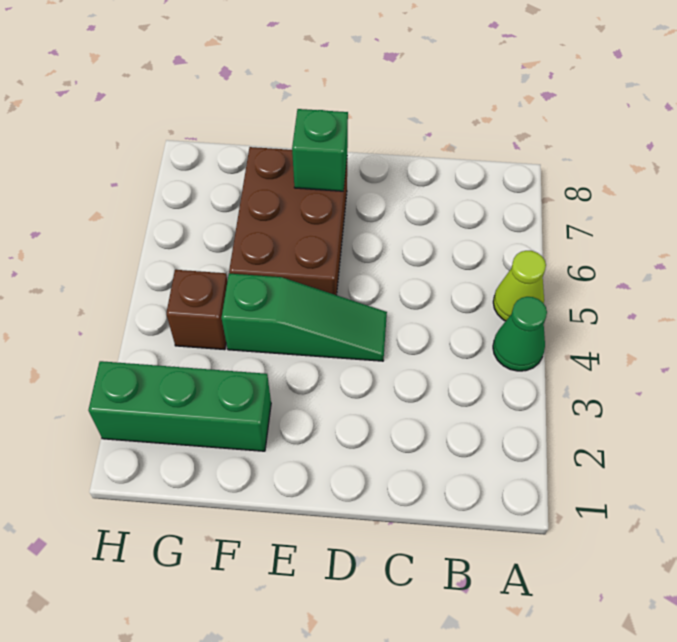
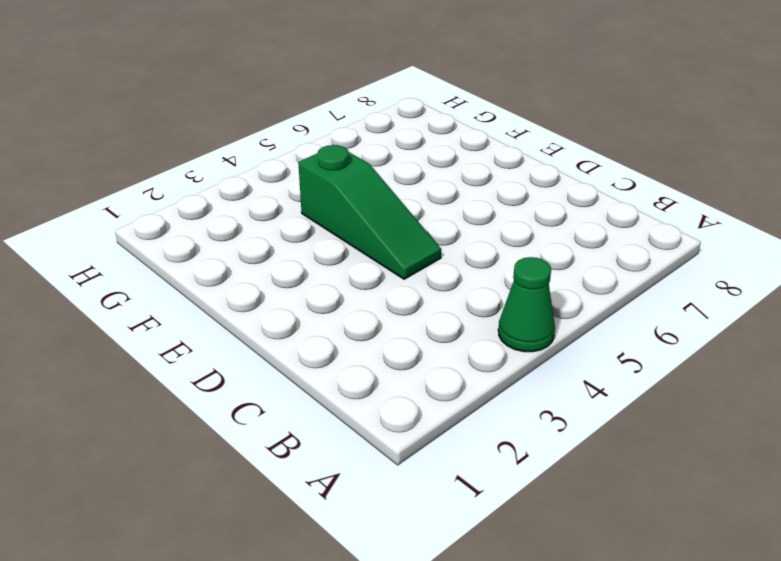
none -> lime cone A5 level 1
none -> brown brick E5:F7 level 1

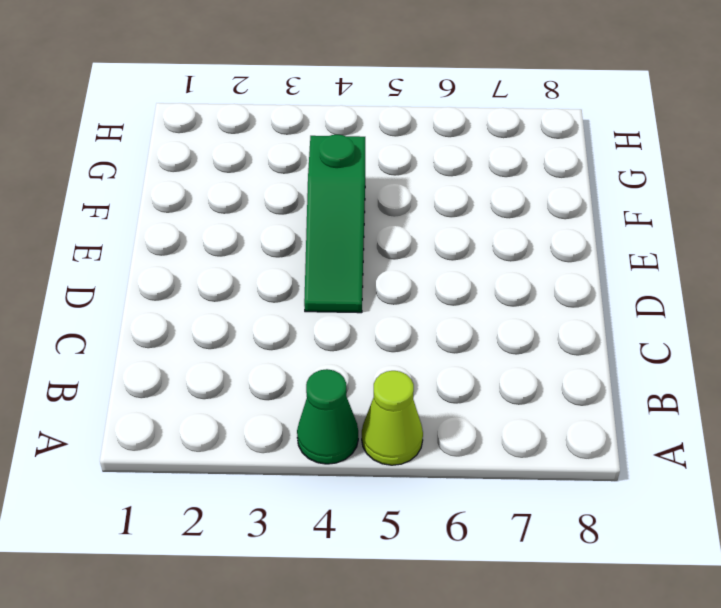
none -> brown brick E5:F7 level 1
none -> green brick F2:H2 level 1

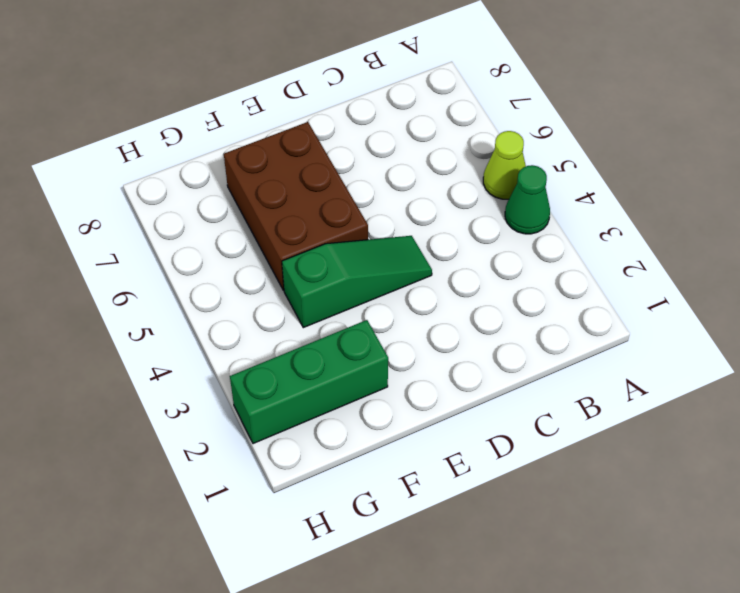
none -> brown brick G4 level 1
none -> green brick E7 level 2

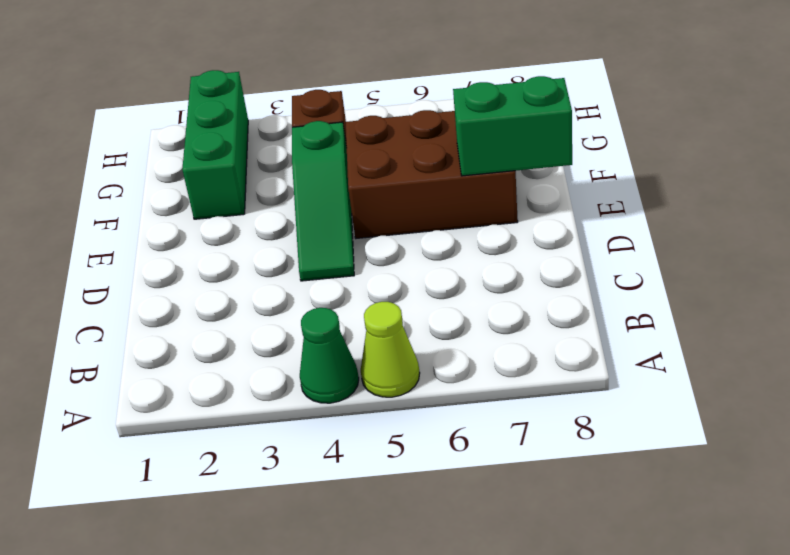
green brick E7:E8 level 2 -> green brick E7 level 2

